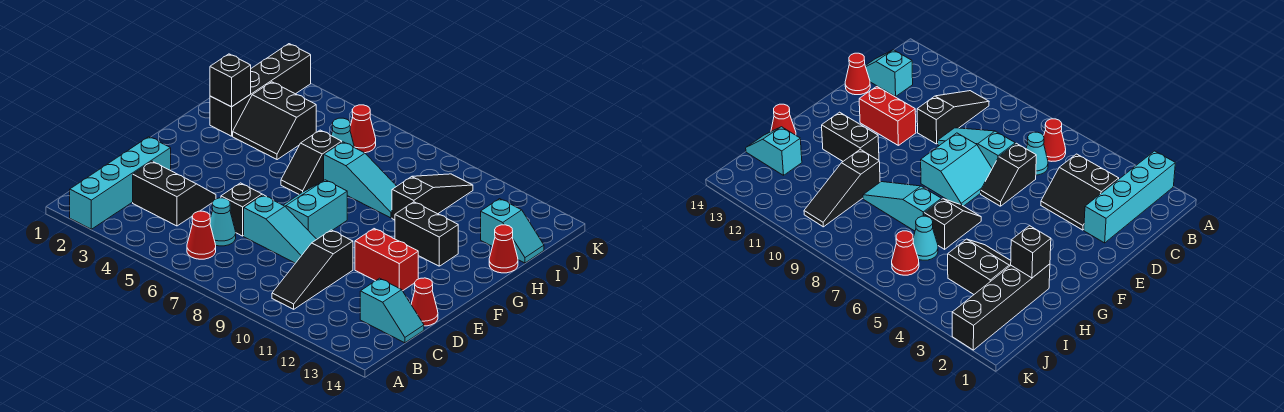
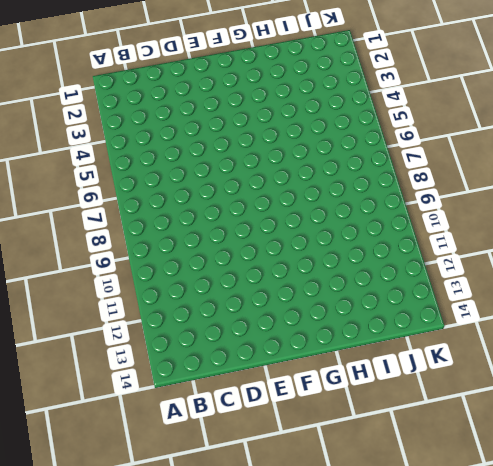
none -> cyan brick A2:D2 level 1
none -> red cone B6 level 1
none -> black slope B10:D10 level 1 top D

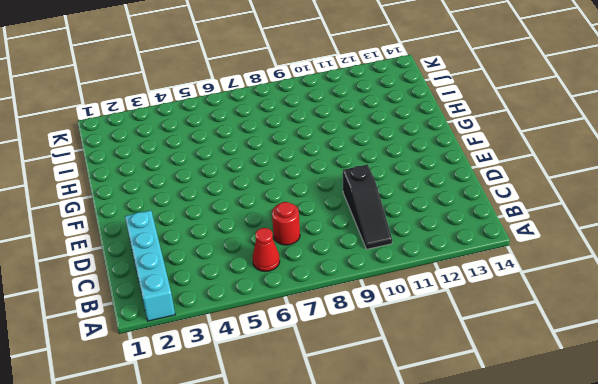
red round brick C7 level 1 -> none
none -> black slope C3:D4 level 1 top C
none -> cyan cone C6 level 1
none -> cyan slope C13:C14 level 1 top 13

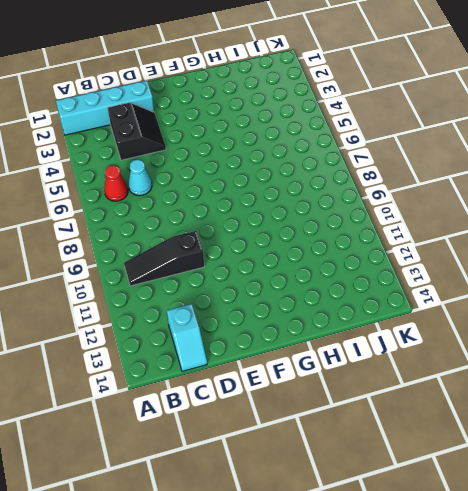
none -> black slope D6:E6 level 1 top D
none -> cyan slope D7:D9 level 1 top 7
none -> red cone D14 level 1

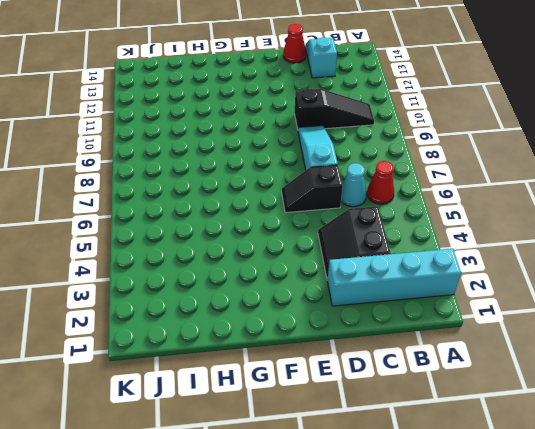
none -> cyan slope E7:F8 level 1 top 8
none -> red brick E11:E12 level 1
none -> black slope G6:H6 level 1 top H

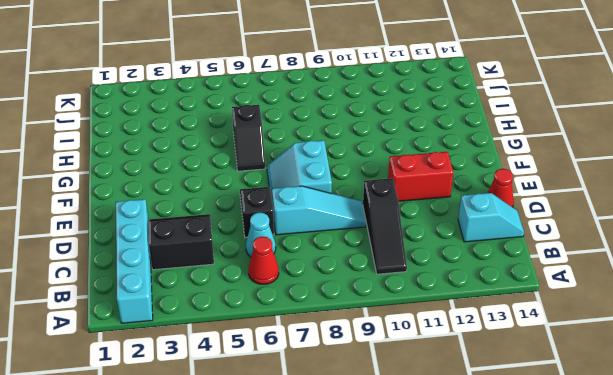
none -> black brick G11:G12 level 1
none -> black brick H2:K2 level 1
none -> black slope H3:I4 level 1 top I

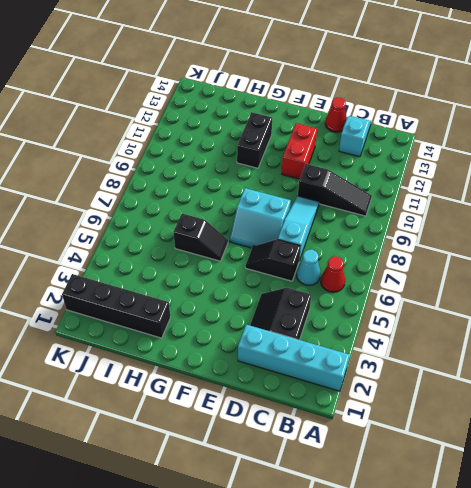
none -> black slope H3:I4 level 1 top I
none -> cyan slope H7:H9 level 1 top 7
none -> black slope H10:J10 level 1 top H

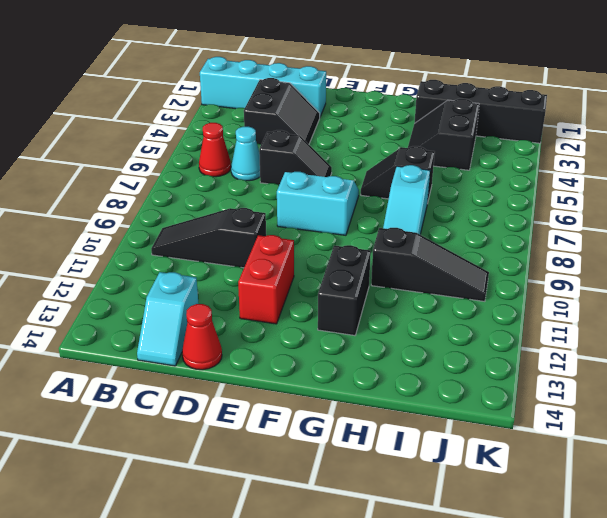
none -> cyan slope D7:D9 level 1 top 7
none -> red cone H14 level 1
none -> cyan cone I6 level 1

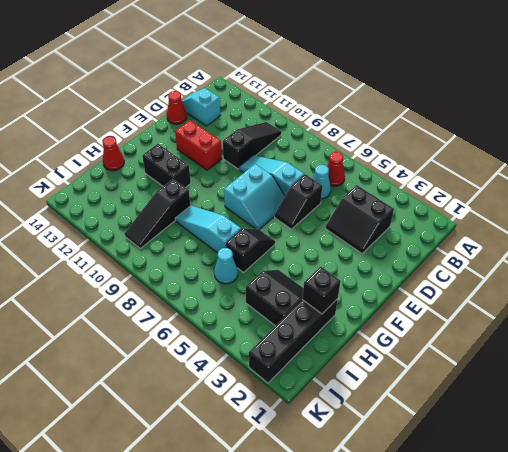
none -> cyan brick A2:D2 level 1
none -> cyan slope I13:I14 level 1 top 13
none -> red cone J6 level 1

